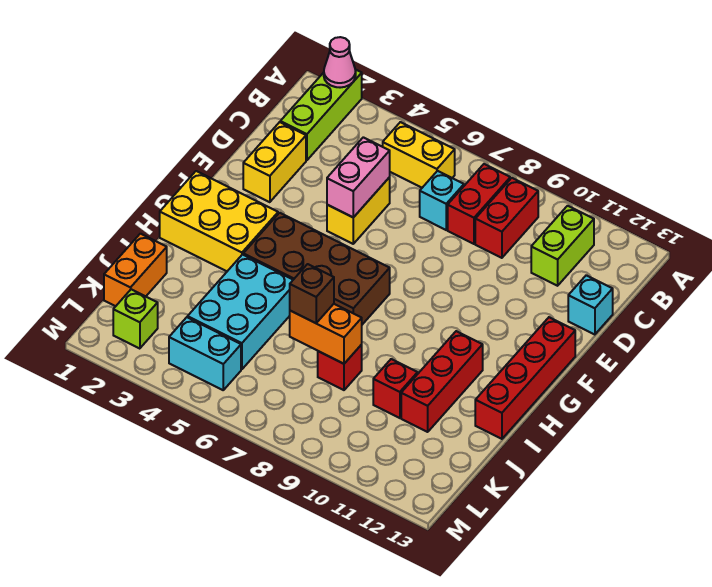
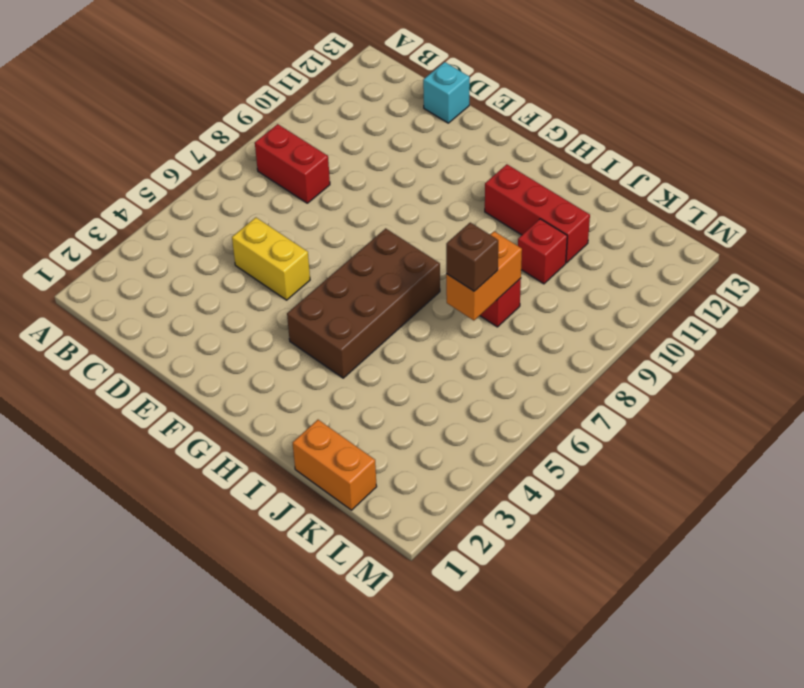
none -> lime brick A2:C2 level 1
none -> yellow brick B5:B6 level 1
none -> red brick B9:C9 level 1

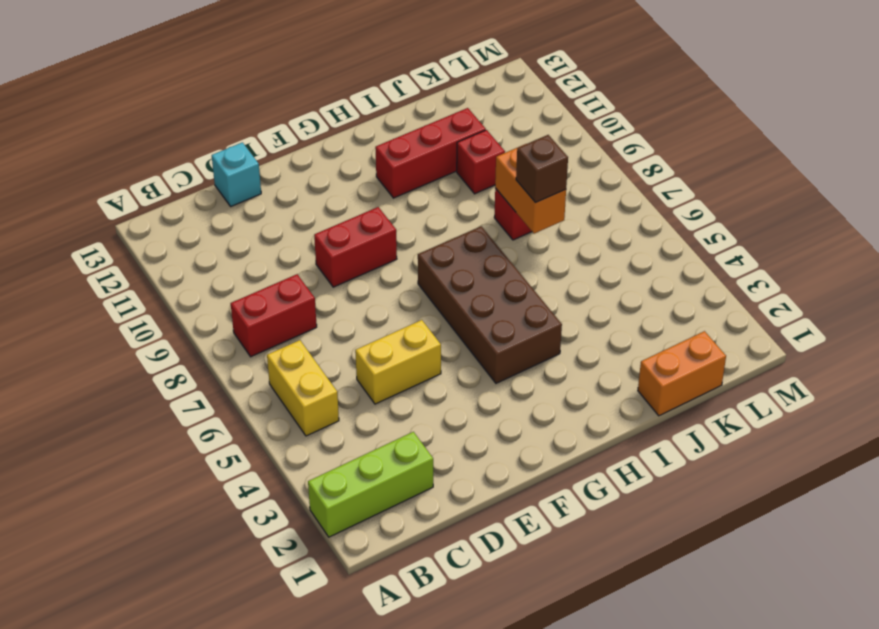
red brick E9:F9 level 1 -> red brick B9:C9 level 1
none -> lime brick B11:C11 level 1
none -> cyan brick C7 level 1
none -> yellow brick D2:E2 level 1

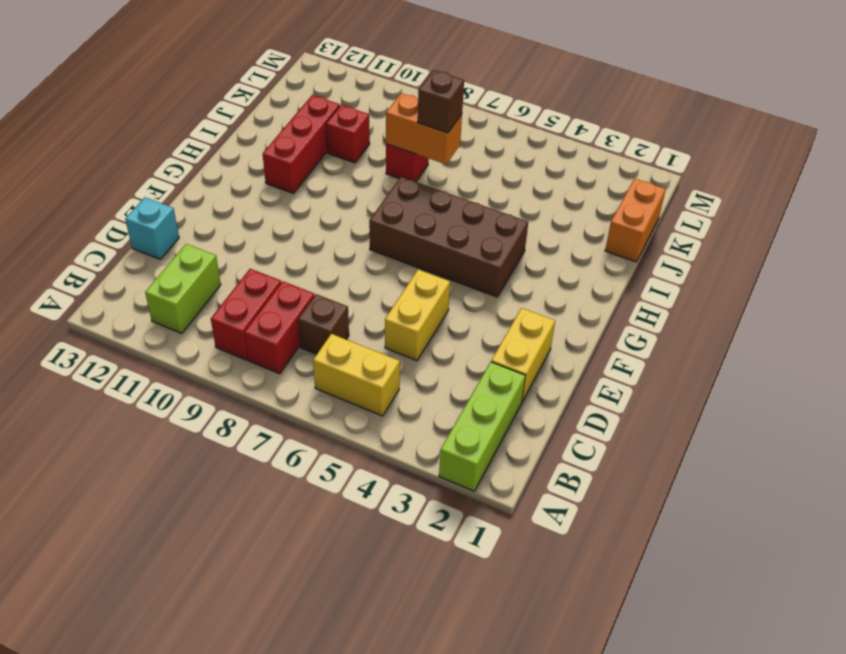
brown brick C7 level 1 -> cyan brick C7 level 1
none -> red brick F13:I13 level 1
none -> yellow brick G1:H3 level 1
none -> cyan brick I4:K5 level 1

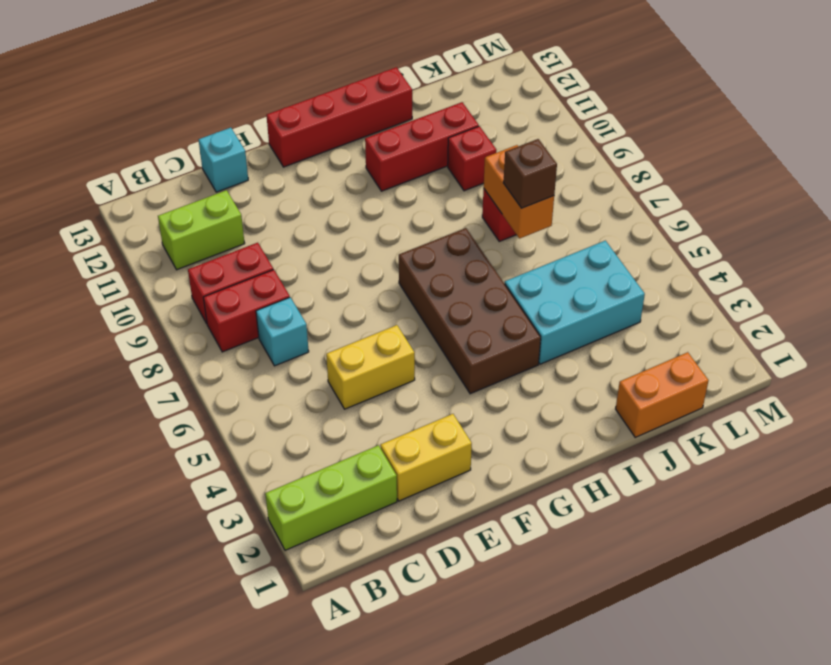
none -> yellow brick B5:B6 level 1
none -> yellow brick G1:H3 level 1
none -> lime brick L2 level 1

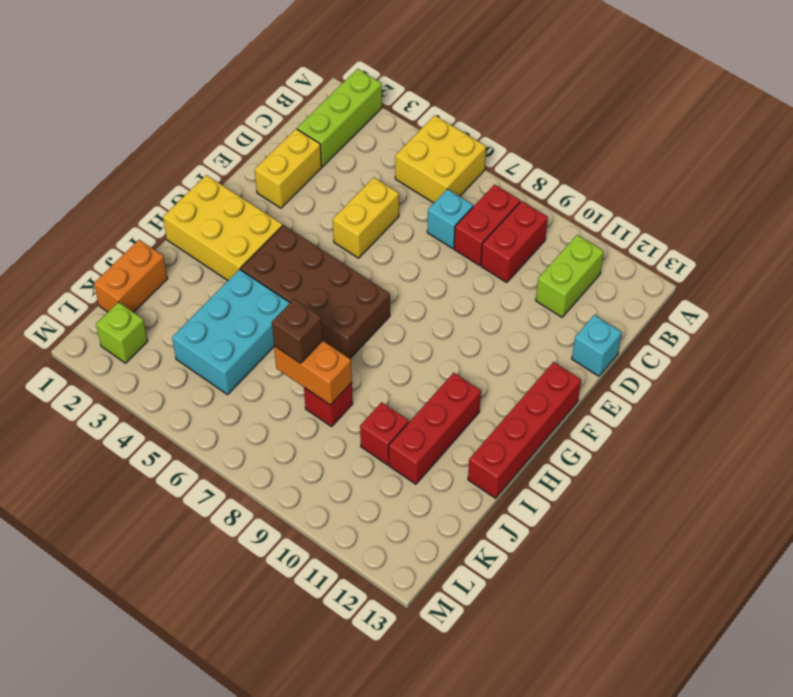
yellow brick A5:B6 level 1 -> yellow brick B5:B6 level 1
none -> cyan brick L4:L5 level 1
none -> pink cone A2 level 2
none -> pink brick D5:E5 level 2

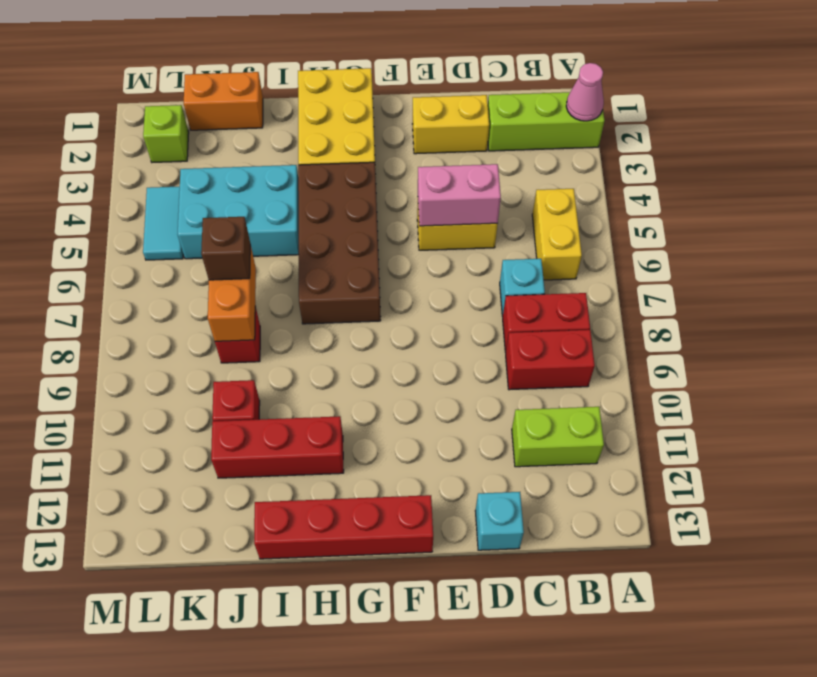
cyan tile L4:L5 level 1 -> cyan brick L4:L5 level 1

